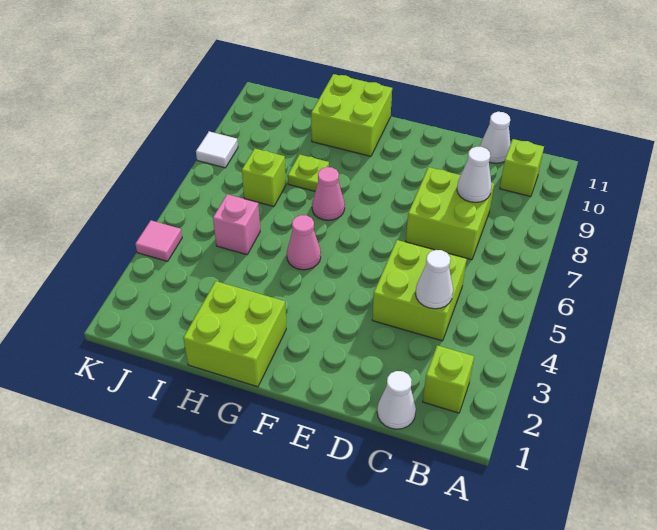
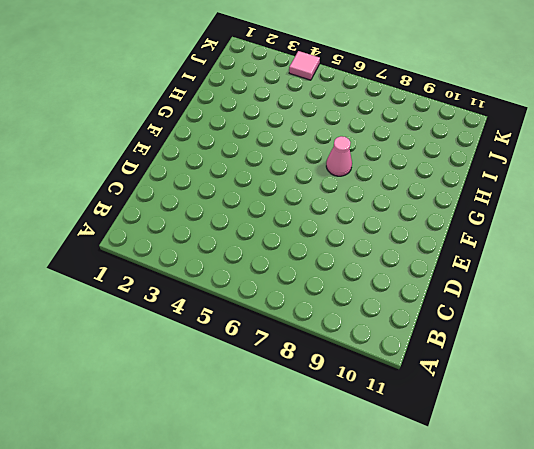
none -> lime brick B2 level 1
none -> lime brick B10 level 1
none -> white cone C1 level 1

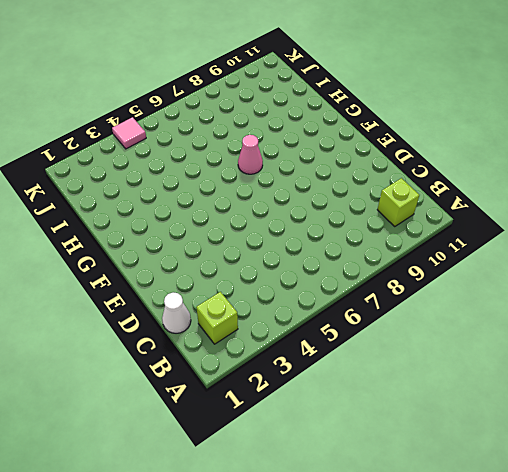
none -> lime brick C4:D5 level 1
none -> lime brick C7:D8 level 1
none -> white cone C11 level 1

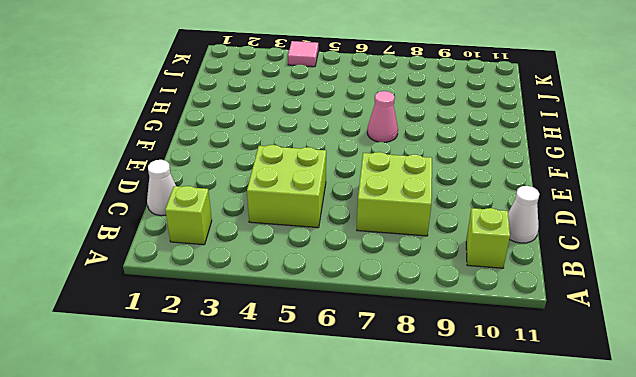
none -> lime brick G1:H2 level 1
none -> pink cone G5 level 1
none -> lime brick G10:H11 level 1

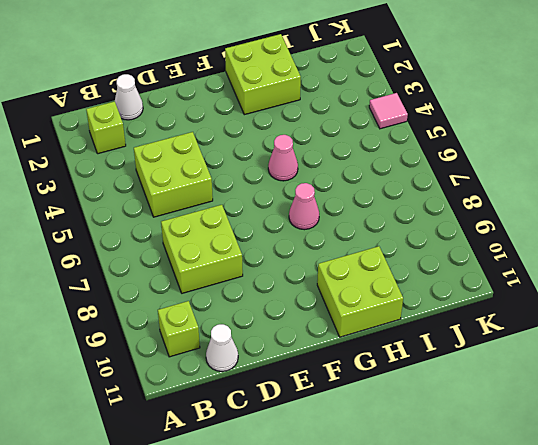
none -> lime plate H8 level 1
none -> pink brick I5 level 1
none -> lime brick I7 level 1

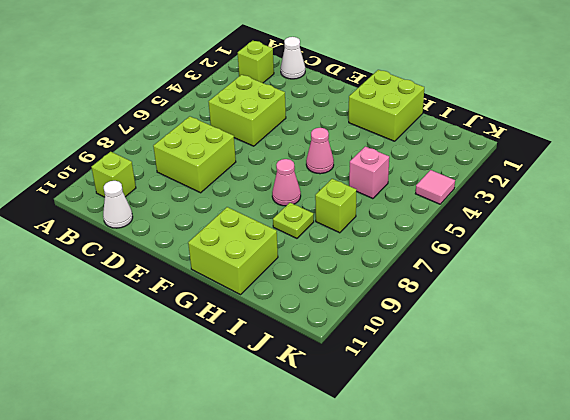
none -> white tile K8 level 1
none -> white cone C4 level 2
none -> white cone C8 level 2

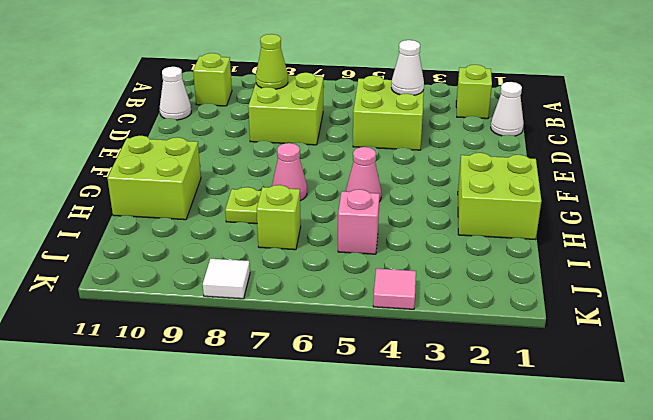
lime cone C8 level 2 -> white cone C8 level 2

